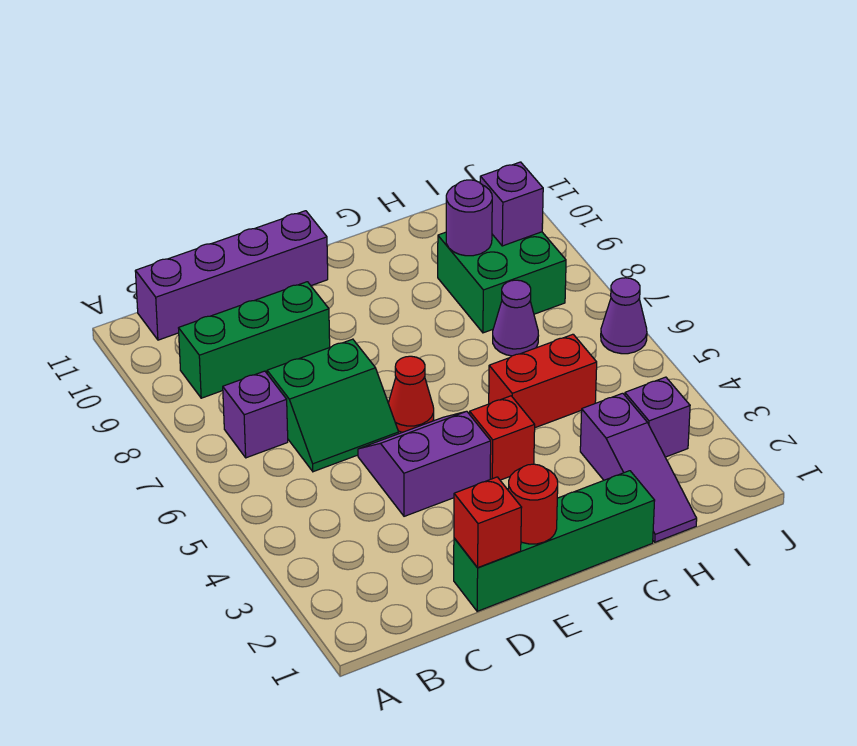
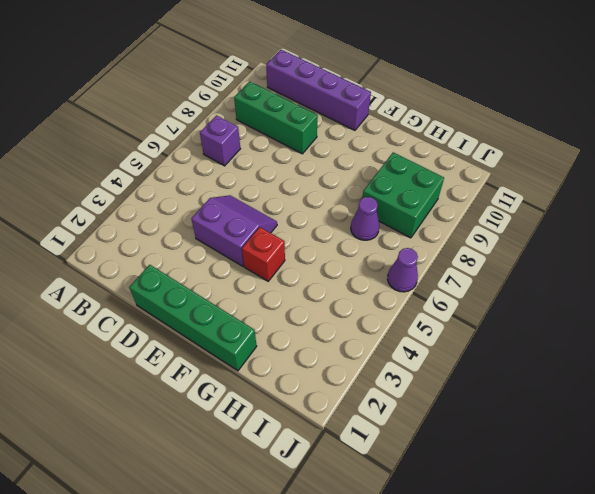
none -> green slope C6:D7 level 1 top 7
none -> red cone E6 level 1
none -> red brick G5:H5 level 1

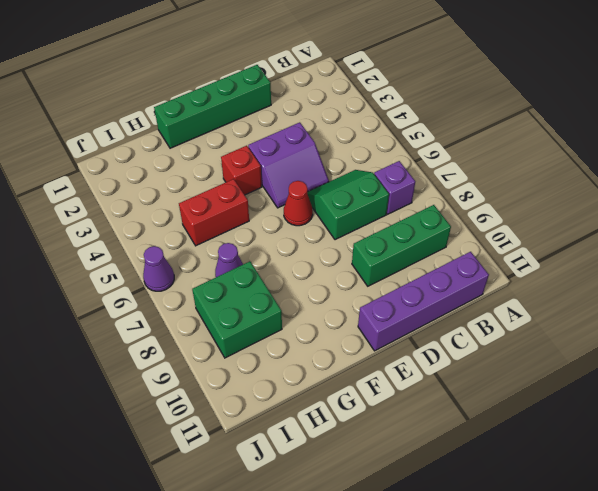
none -> purple slope H1:H3 level 1 top 3
none -> purple brick I3 level 1
none -> red brick D1 level 2

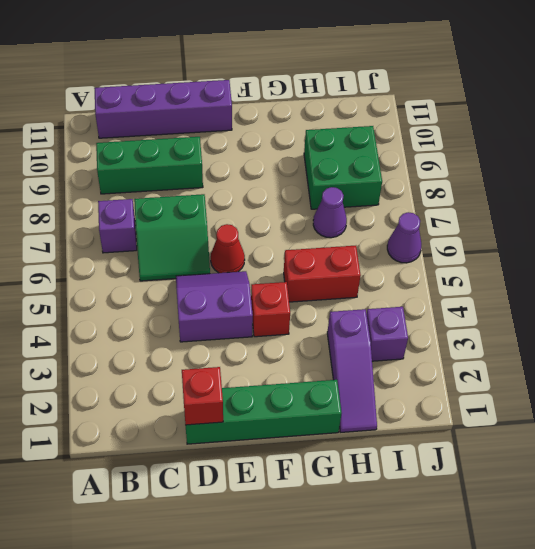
none -> red round brick E1 level 2
none -> purple round brick H9 level 2
none -> purple brick I9 level 2

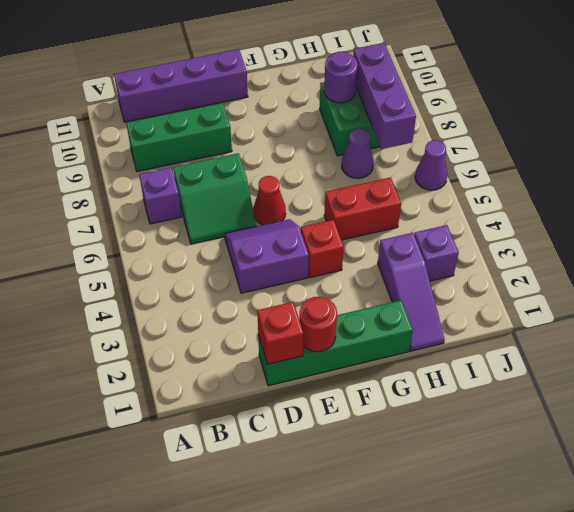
purple brick I7:I9 level 2 -> purple brick I9 level 2

